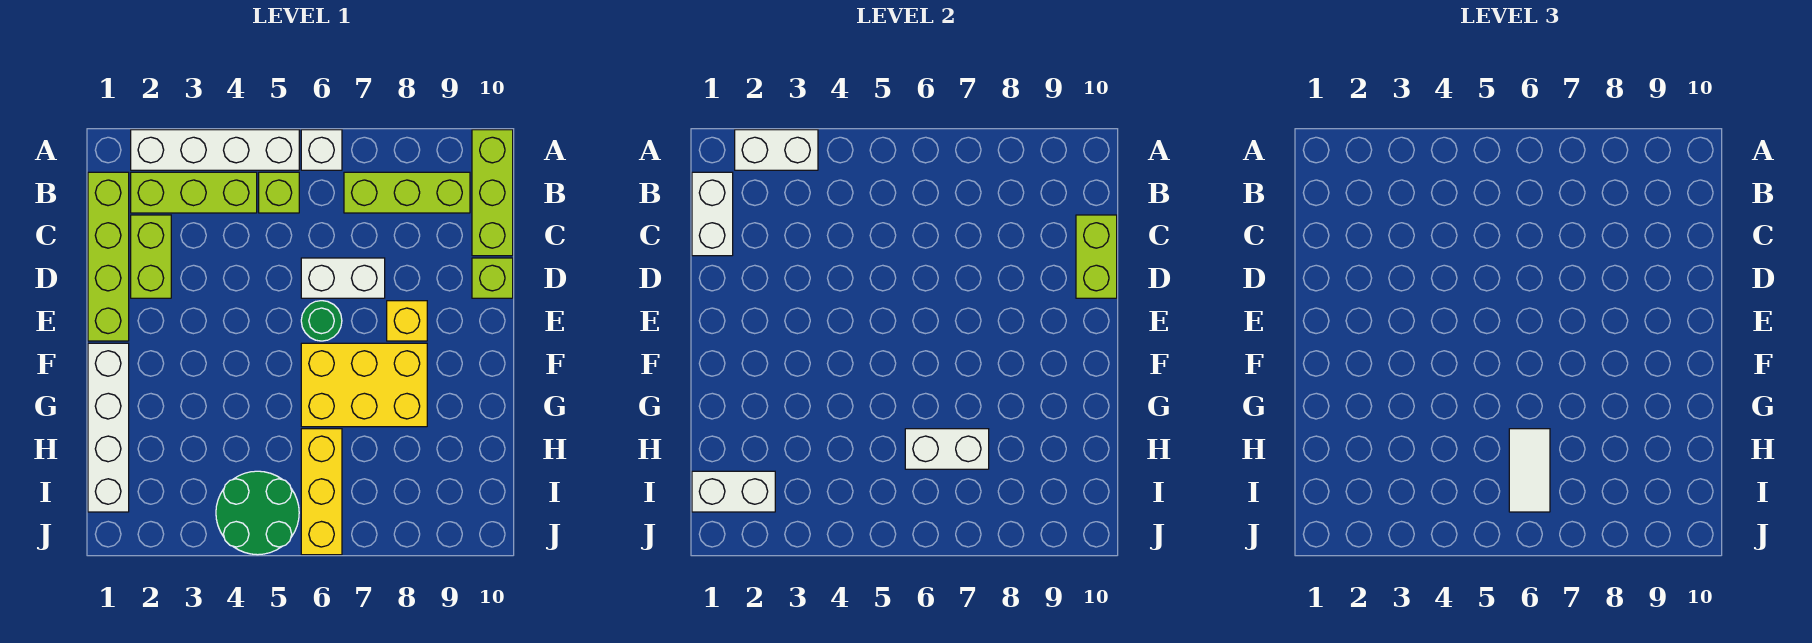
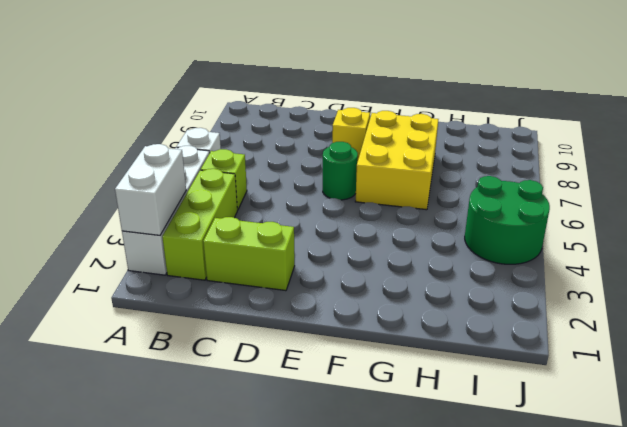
none -> lime brick A10:C10 level 1
none -> lime brick B1:E1 level 1
none -> lime brick B7:B9 level 1

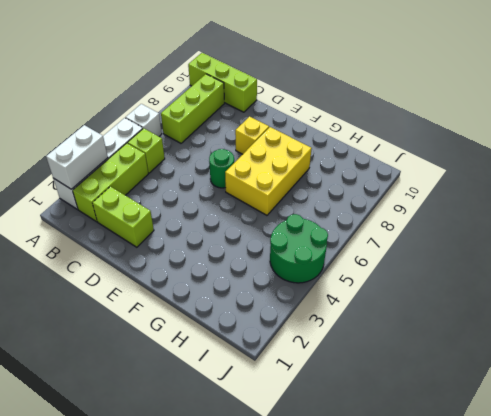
none -> lime brick B1:E1 level 1
none -> white brick D6:D7 level 1
none -> lime brick D10 level 1

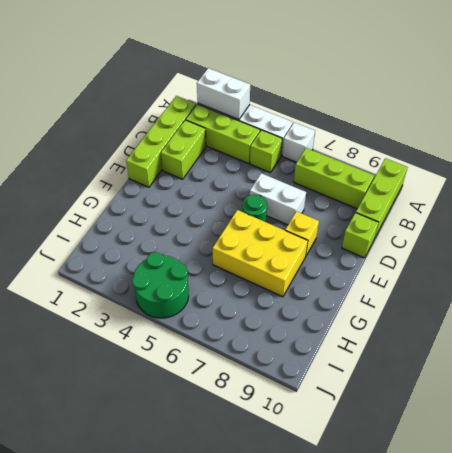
none -> white brick F1:I1 level 1
none -> yellow brick H6:J6 level 1
none -> white brick B1:C1 level 2

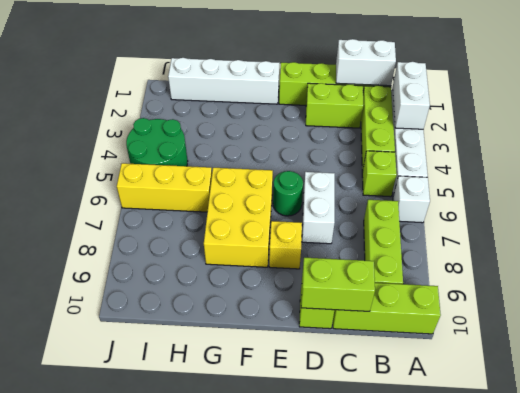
none -> white brick H6:H7 level 2
none -> white brick I1:I2 level 2
none -> white tile H6:I6 level 3

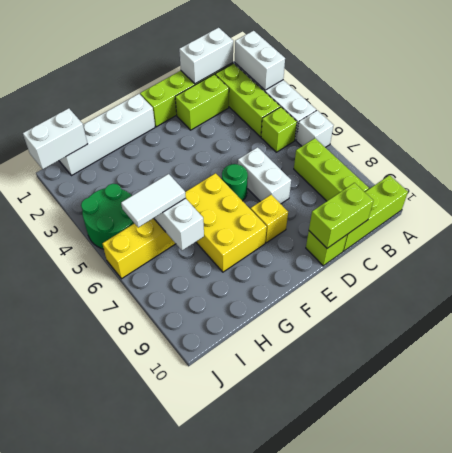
white brick I1:J1 level 2 -> white brick I1:I2 level 2

